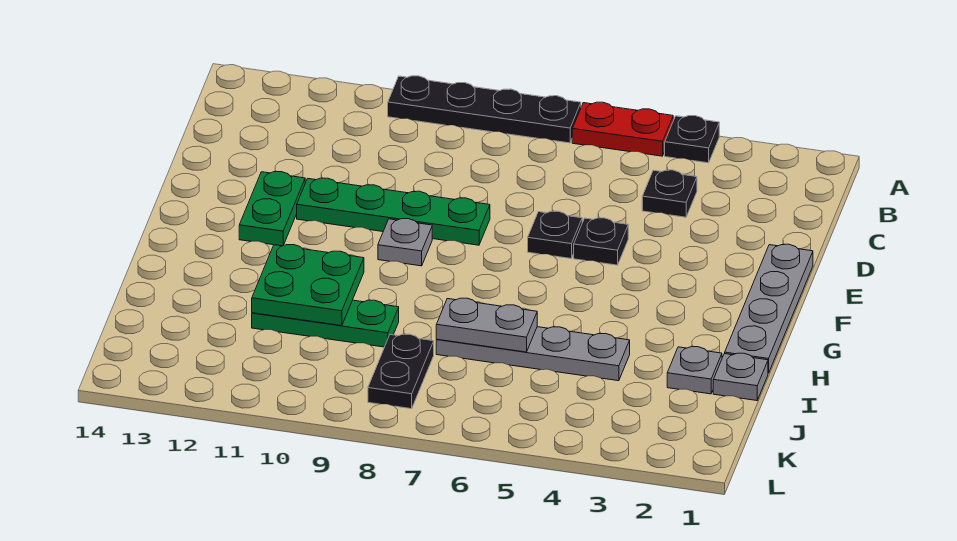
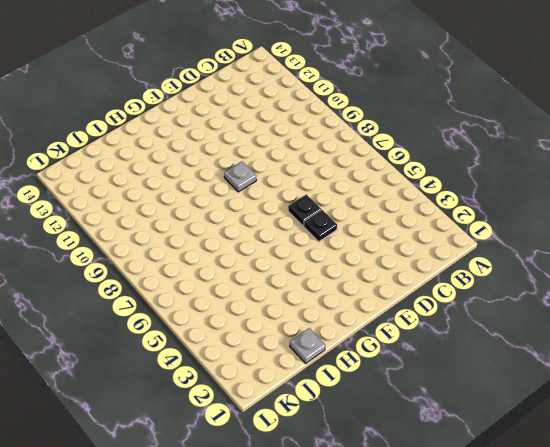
none -> black plate A4 level 1
none -> red plate A5:A6 level 1
none -> black plate A7:A10 level 1

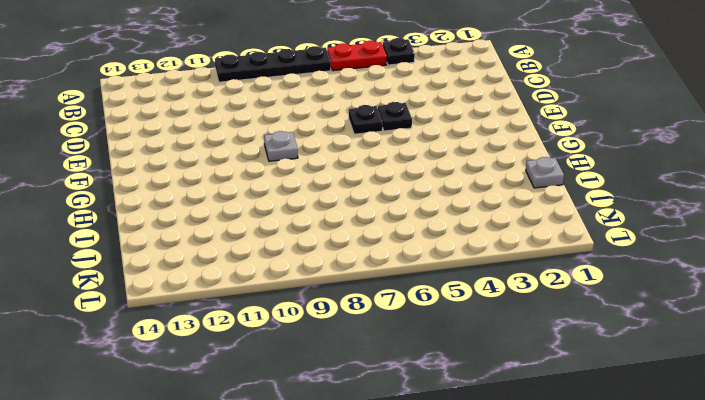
none -> black plate C4 level 1
none -> grey plate E1:H1 level 1
none -> green plate E8:E11 level 1

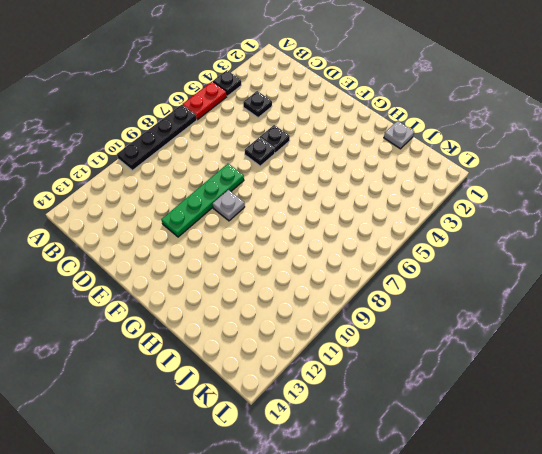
none -> grey plate E1:H1 level 1
none -> green plate E12:F12 level 1
none -> grey plate I2 level 1

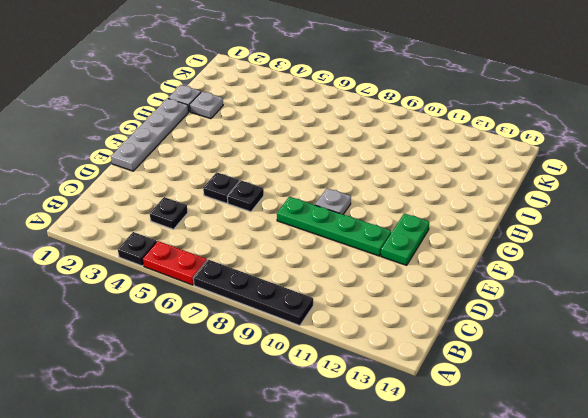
none -> grey plate I4:I7 level 1
none -> green plate I9:I11 level 1
none -> black plate J8:K8 level 1

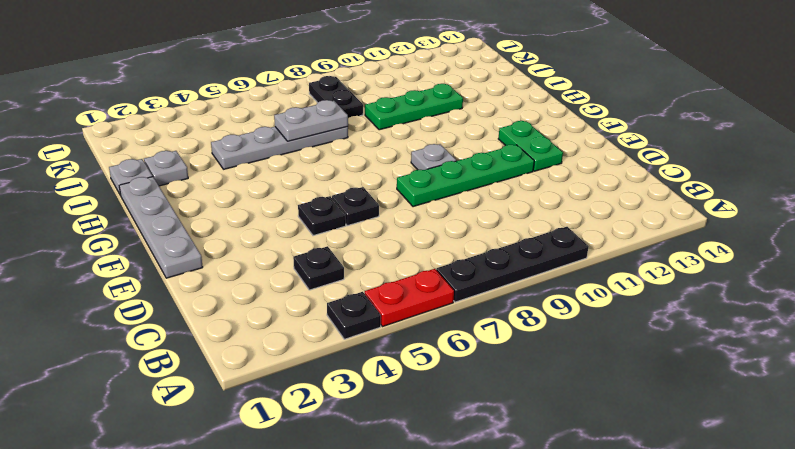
none -> green plate H10:I11 level 2

